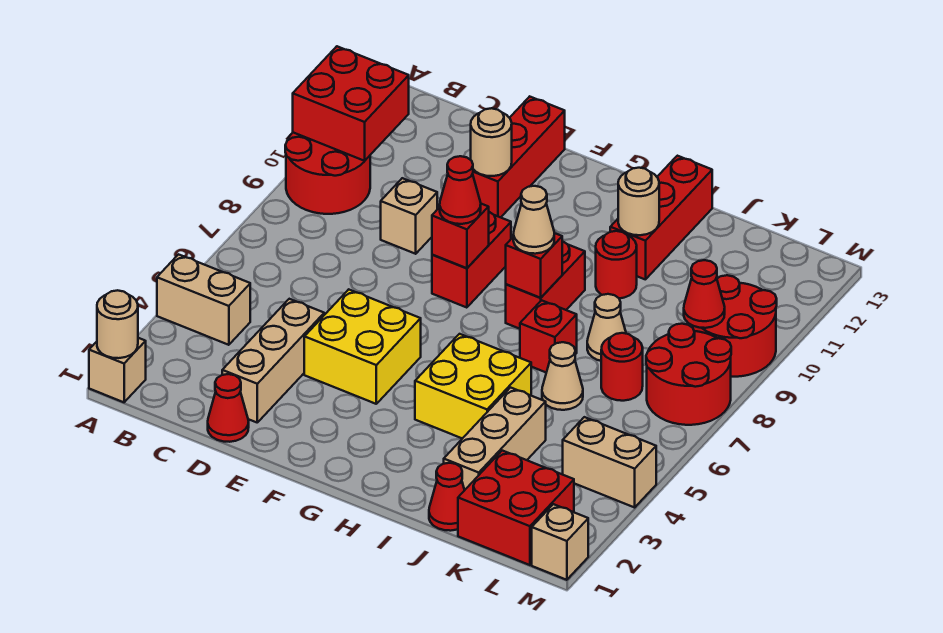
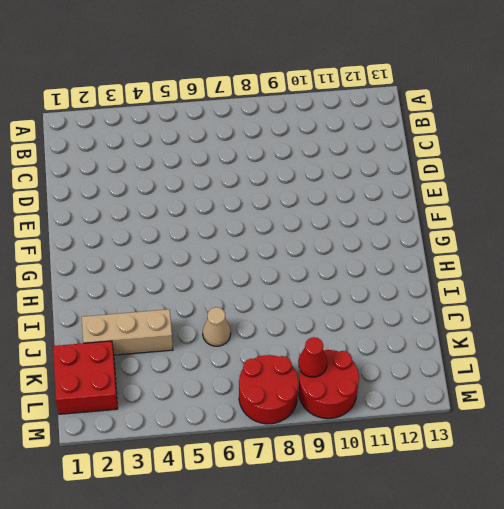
none -> tan brick A1 level 1
none -> tan brick A4:B4 level 1
none -> red round brick A9:B10 level 1
none -> red cone D1 level 1

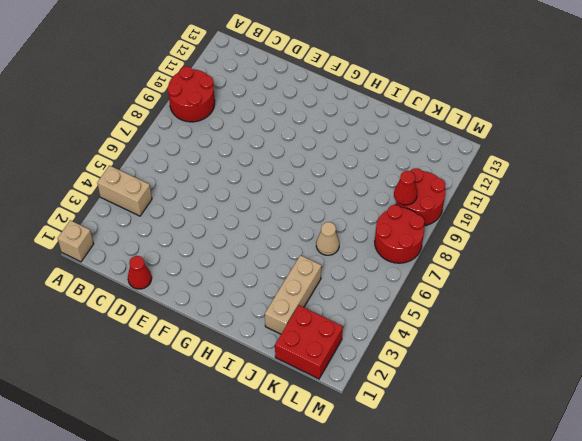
none -> tan brick D2:D4 level 1
none -> tan brick D9 level 1
none -> yellow brick E4:F5 level 1
none -> red brick E11:E13 level 1

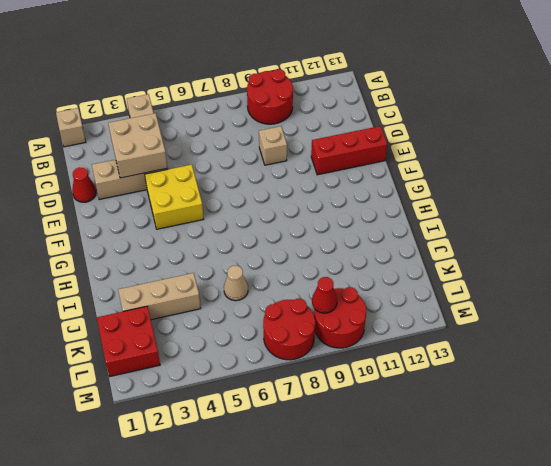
tan brick C3:D4 level 2 -> none
none -> red brick F8:F9 level 1
none -> yellow brick H4:I5 level 1
none -> red brick H8:H9 level 1
none -> red brick I7 level 1

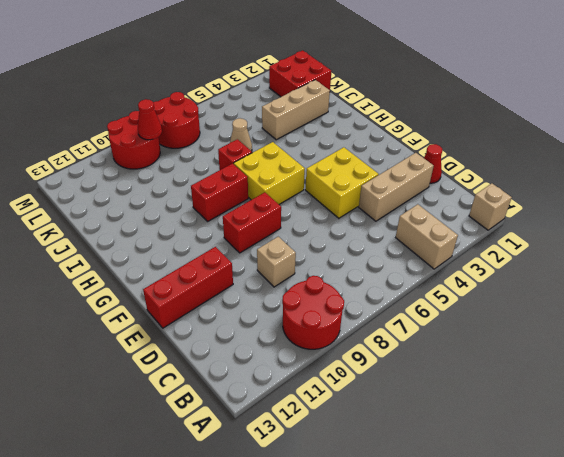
yellow brick G6:H7 level 1 -> yellow brick H4:I5 level 1
none -> red round brick I10 level 1
none -> red brick I11:I13 level 1
none -> red cone J1 level 1
none -> tan cone J8 level 1

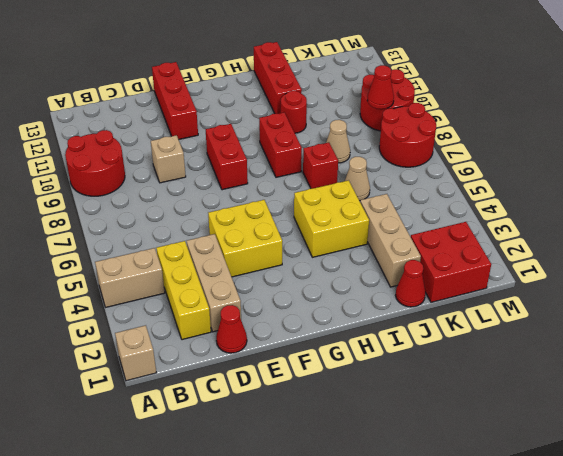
yellow brick C2:C4 level 1 -> none
none -> red round brick K7 level 1
none -> tan brick L4:M4 level 1
none -> tan brick M1 level 1
none -> tan round brick A1 level 2

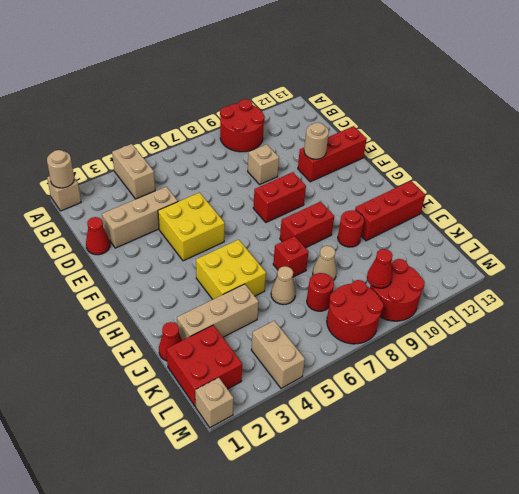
none -> red brick A10:B11 level 2
none -> red brick F8 level 2
none -> red brick H8 level 2
none -> tan round brick I11 level 2

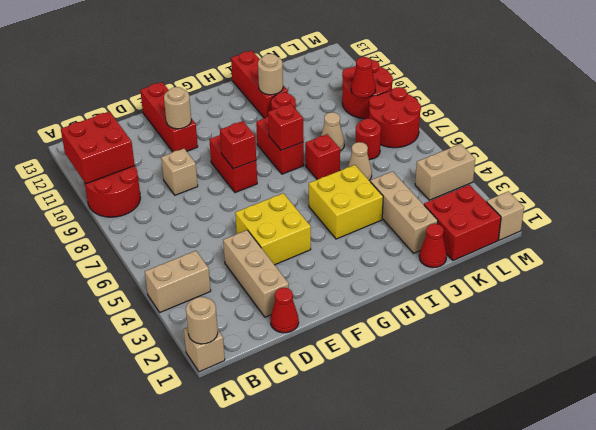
none -> red cone F8 level 3
none -> tan cone H8 level 3

